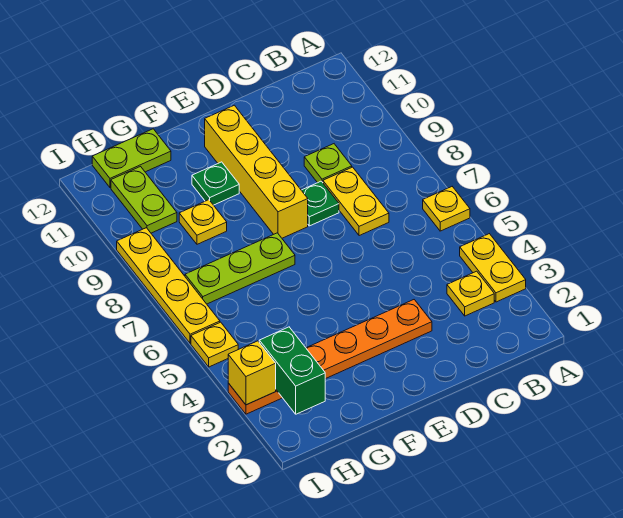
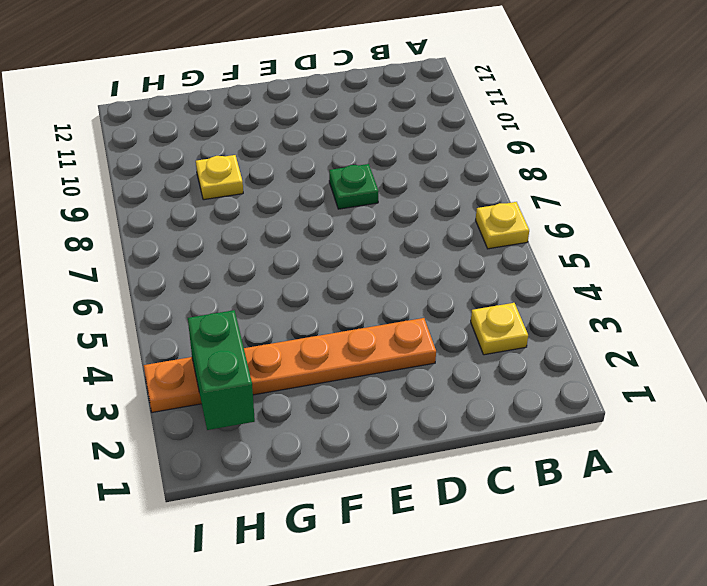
none -> yellow plate A3:A4 level 1
none -> yellow plate C7:C8 level 1
none -> lime plate C9 level 1

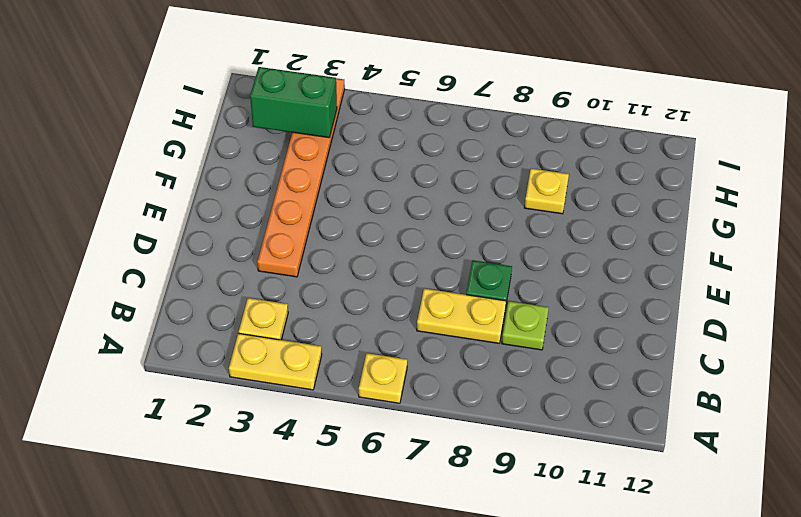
none -> yellow brick E8:E11 level 1
none -> lime plate F7:H7 level 1
none -> green plate F10 level 1

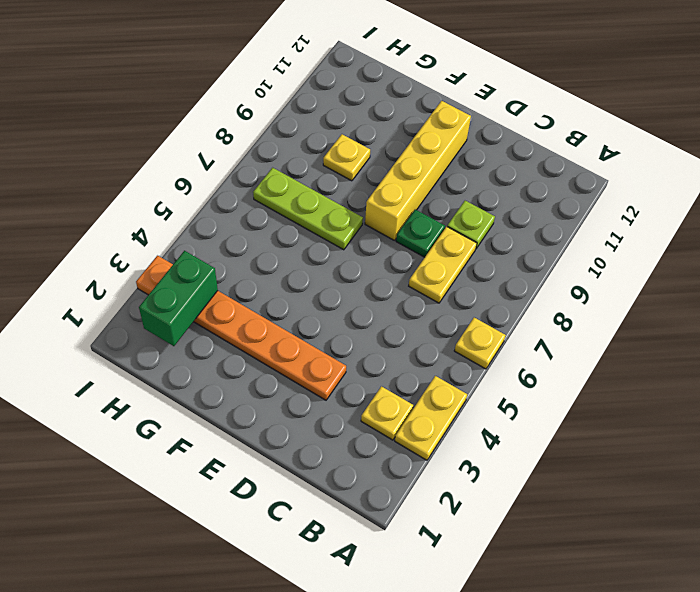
none -> green plate F10 level 1
none -> lime plate G12:H12 level 1
none -> lime plate H10:H11 level 1

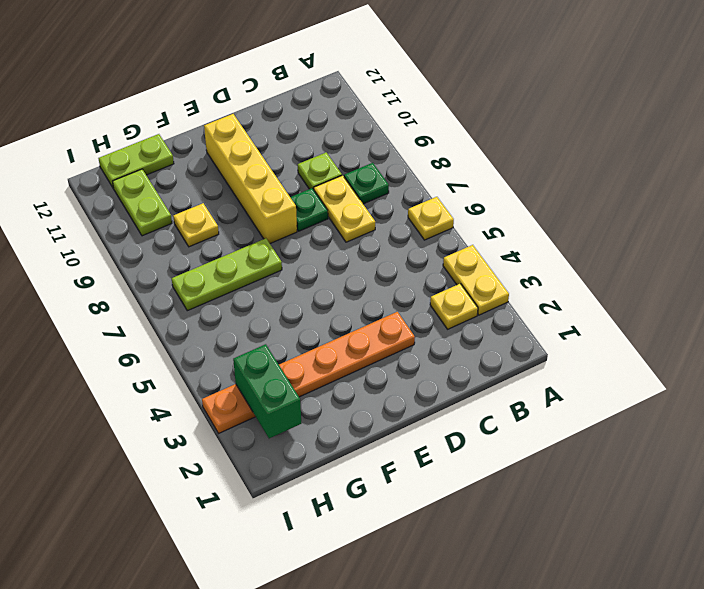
green plate B8 level 1 -> green plate F10 level 1
none -> yellow plate I5 level 1
none -> yellow plate I6:I9 level 1
none -> yellow brick I3 level 2

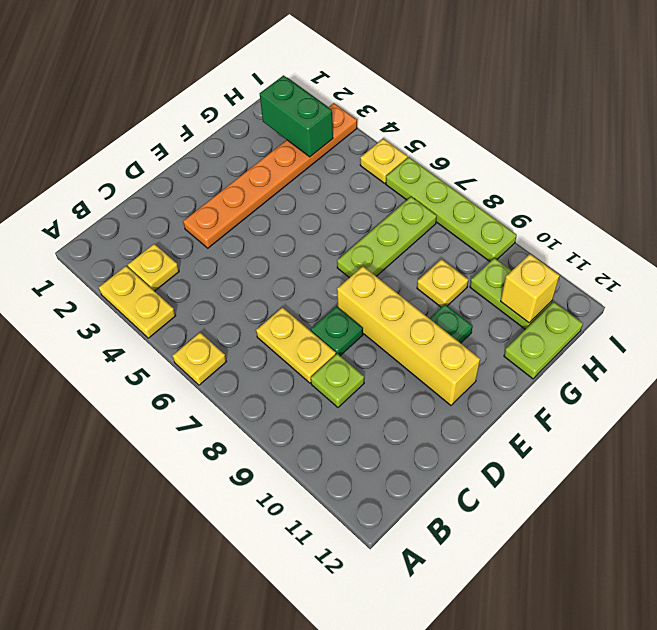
yellow brick H11 level 2 -> yellow brick I3 level 2
lime plate I6:I9 level 1 -> yellow plate I6:I9 level 1

